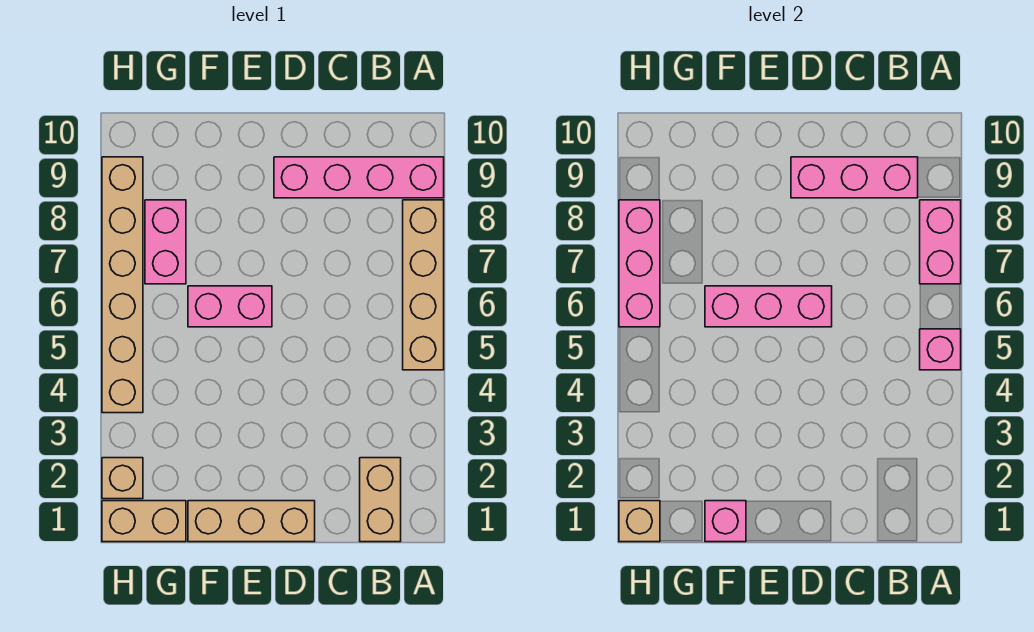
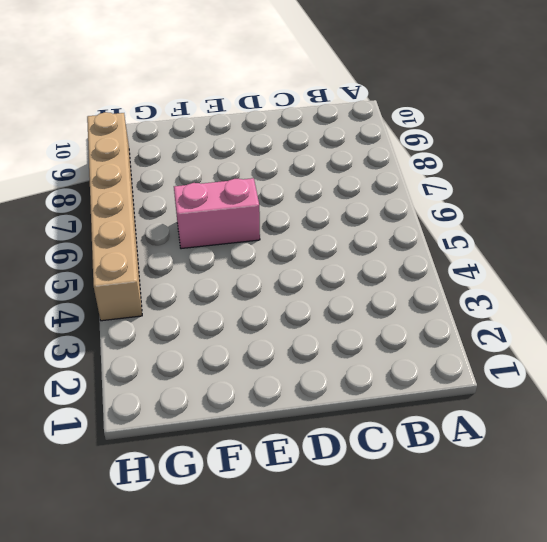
none -> tan brick A5:A8 level 1
none -> pink brick A9:D9 level 1
none -> tan brick B1:B2 level 1

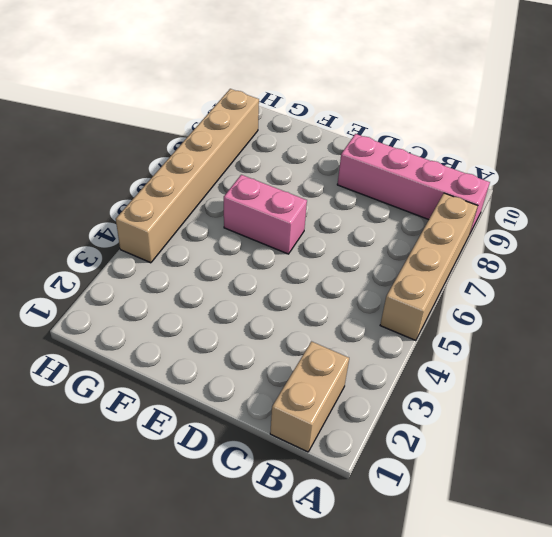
none -> tan brick D1:F1 level 1
none -> tan brick G1:H1 level 1
none -> pink brick G7:G8 level 1

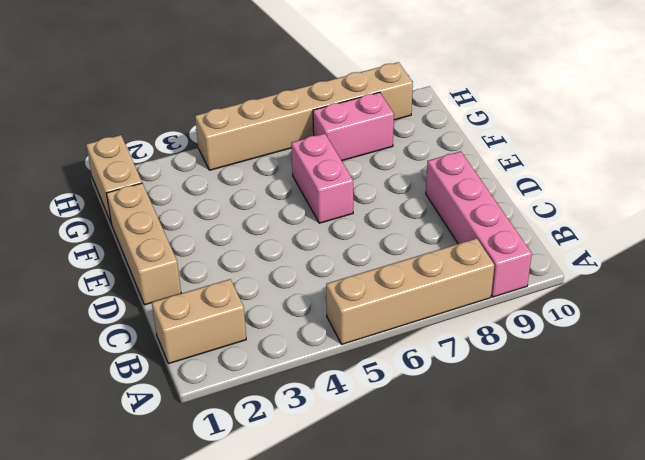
none -> tan brick H2 level 1
none -> pink brick A5 level 2
none -> pink brick A7:A8 level 2

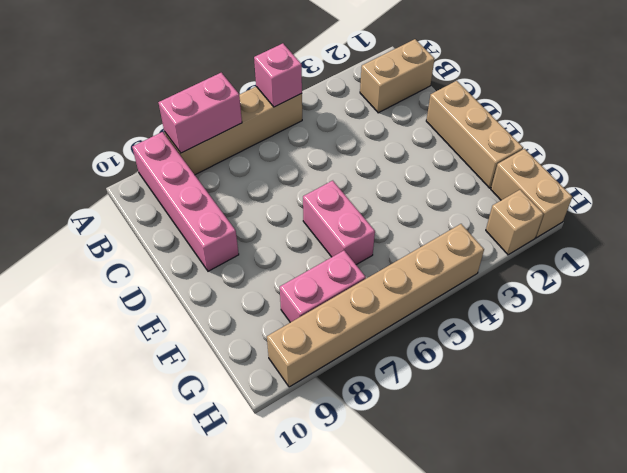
none -> pink brick B9:D9 level 2
none -> pink brick D6:F6 level 2
none -> pink brick F1 level 2

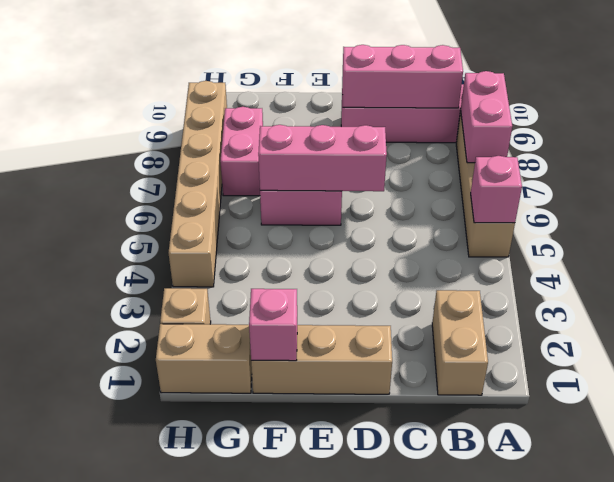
none -> tan brick H1 level 2
none -> pink brick H6:H8 level 2

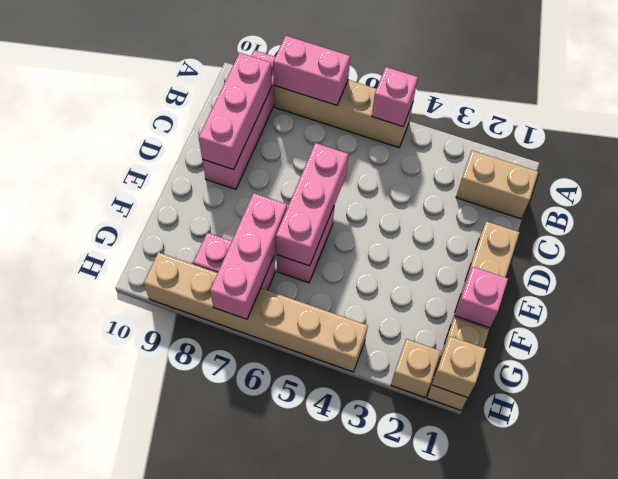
pink brick F7:H7 level 2 -> pink brick H6:H8 level 2

